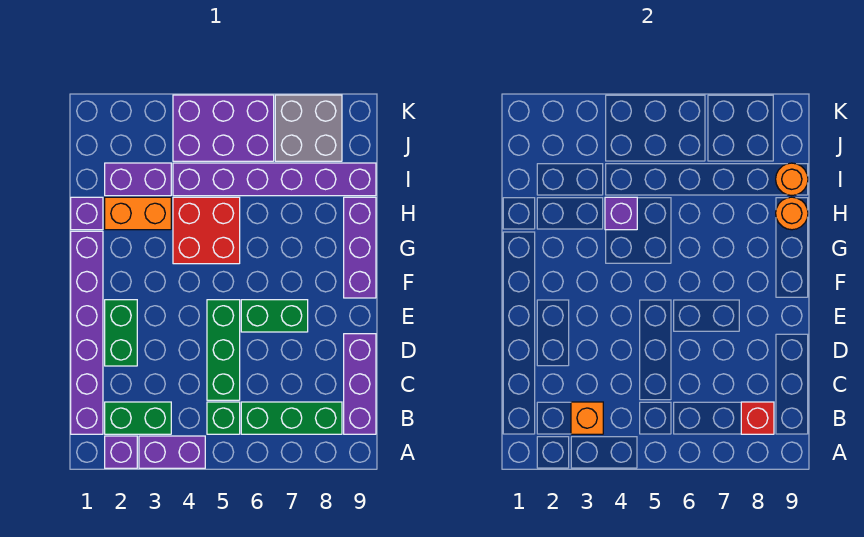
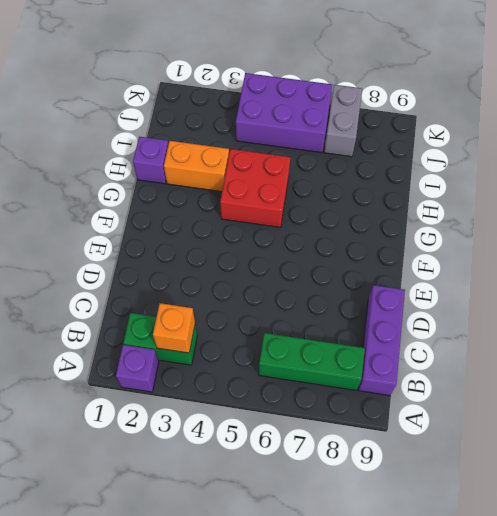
grey brick J7:K7 level 1 -> grey brick J7:K8 level 1
none -> purple brick A3:A4 level 1
none -> purple brick B1:G1 level 1
none -> green brick B5 level 1

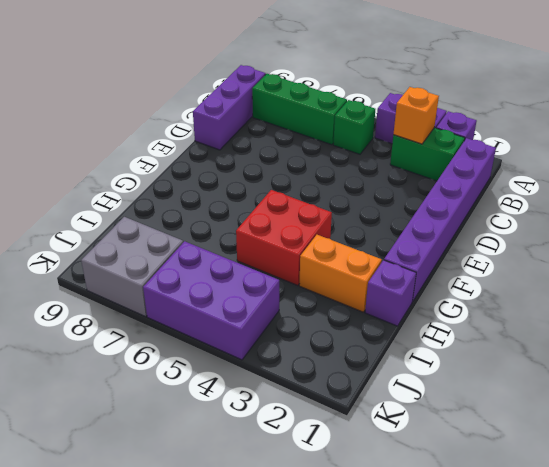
none -> green brick C5:E5 level 1
none -> green brick D2:E2 level 1
none -> green brick E6:E7 level 1

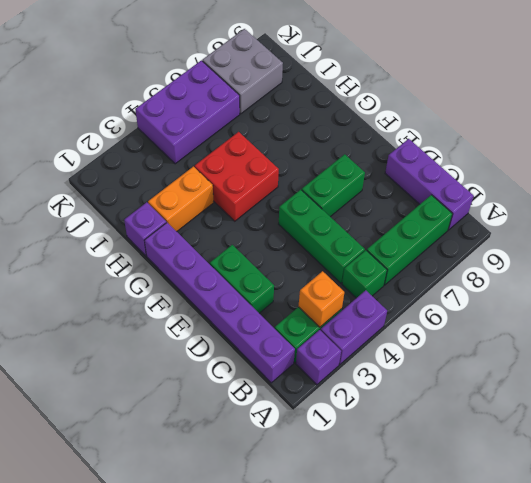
none -> purple brick F9:H9 level 1
none -> purple brick I2:I3 level 1
none -> purple brick I4:I9 level 1

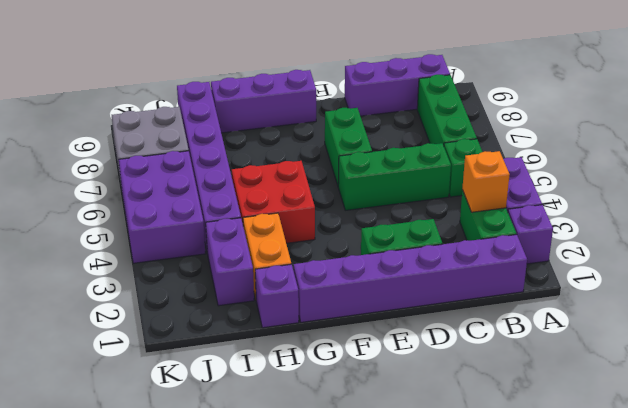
none -> red brick B8 level 2
none -> purple brick H4 level 2
none -> orange round brick H9 level 2

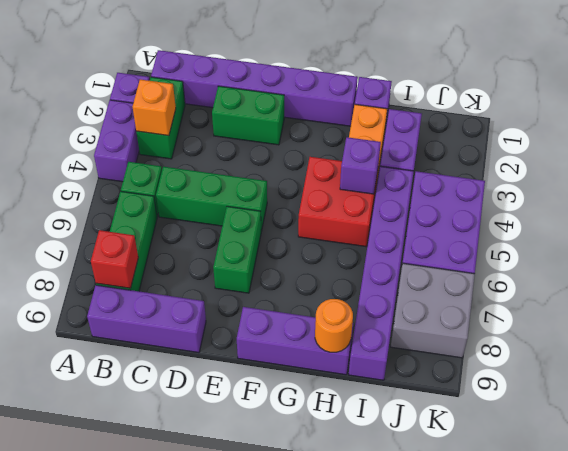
none -> orange round brick I9 level 2

